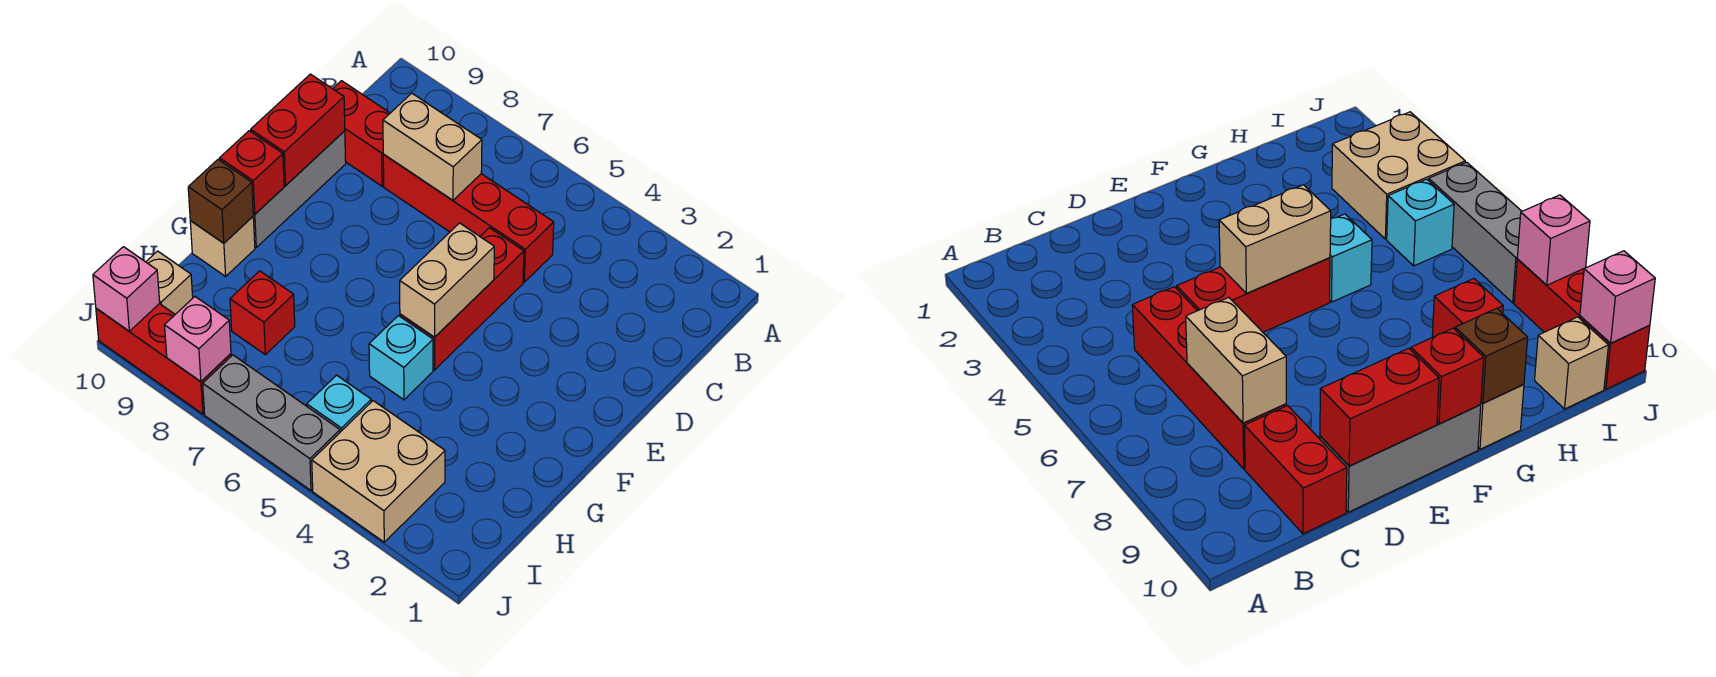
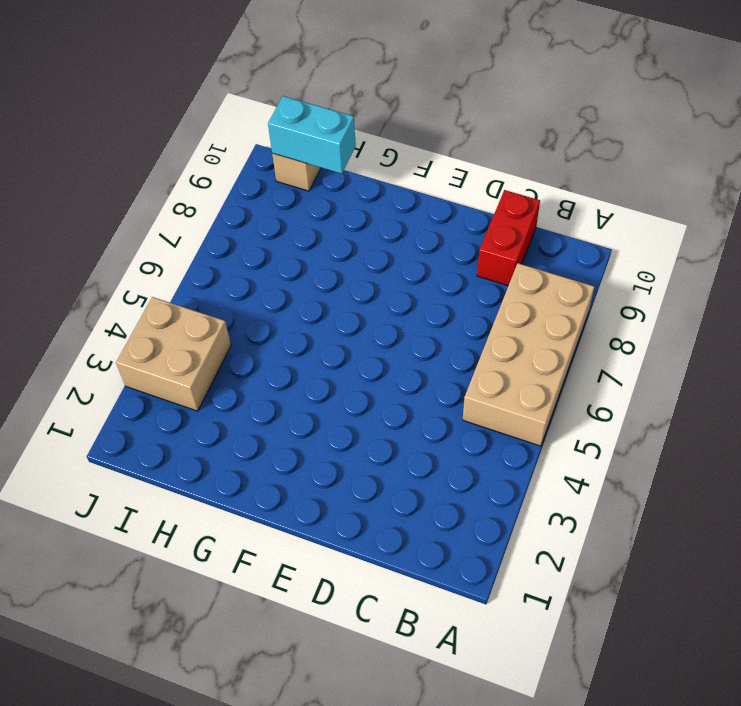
tan brick A5:B8 level 1 -> none
cyan brick H10:I10 level 2 -> none
none -> red brick C5:C8 level 1
none -> red brick D5:F5 level 1
none -> grey brick D10:F10 level 1

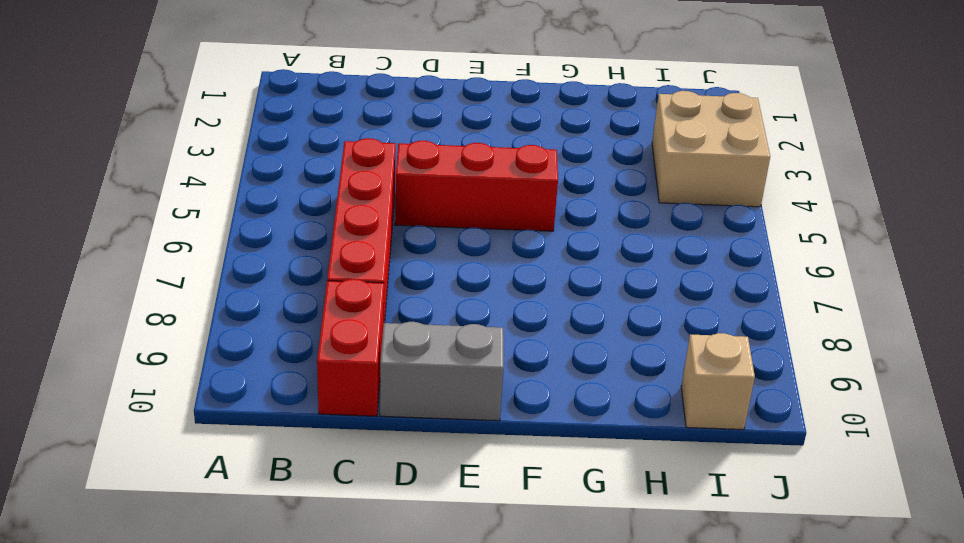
grey brick D10:E10 level 1 -> grey brick D10:F10 level 1
none -> cyan brick G5 level 1
none -> tan brick G10 level 1
none -> red brick H8 level 1

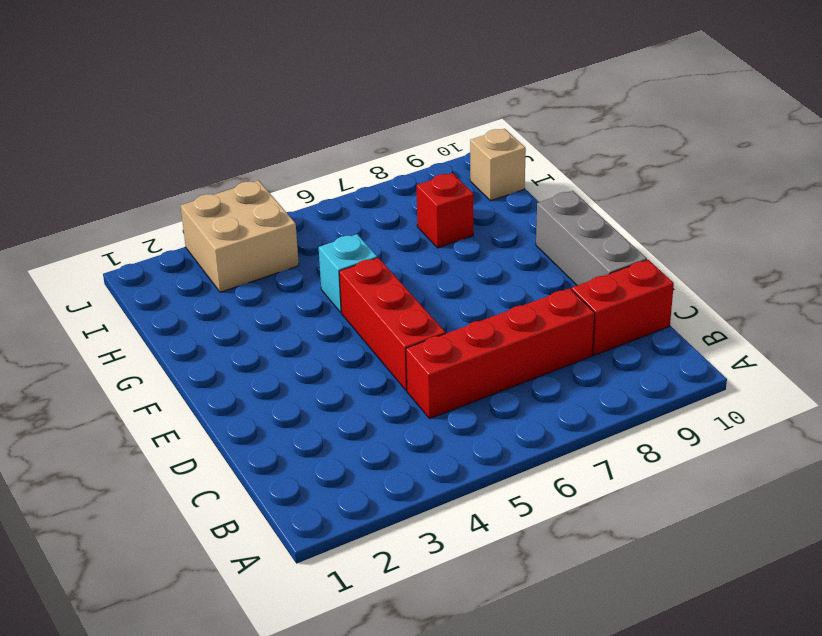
none -> tan brick G10 level 1
none -> cyan brick I5 level 1
none -> grey brick J5:J7 level 1

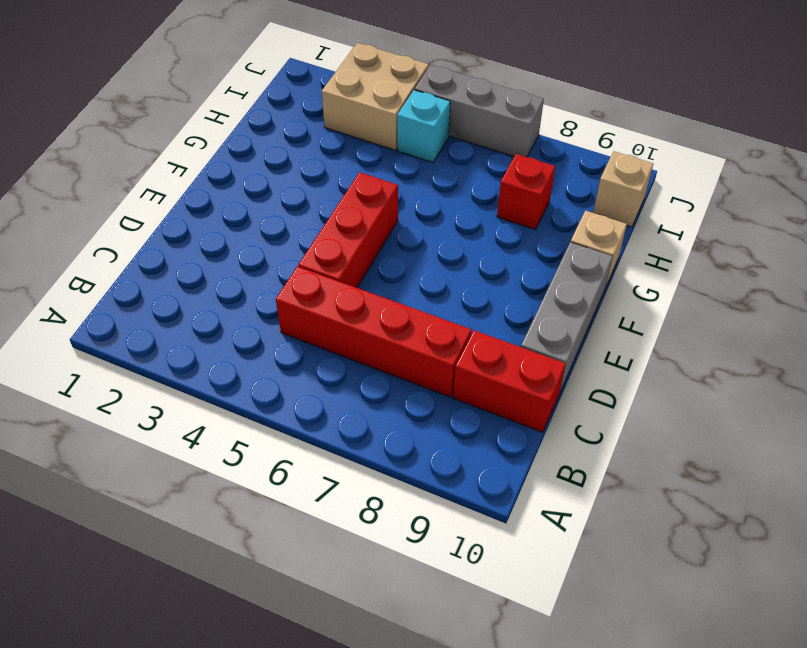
none -> cyan brick G5 level 1
none -> red brick J8:J10 level 1
none -> tan brick C7:C8 level 2

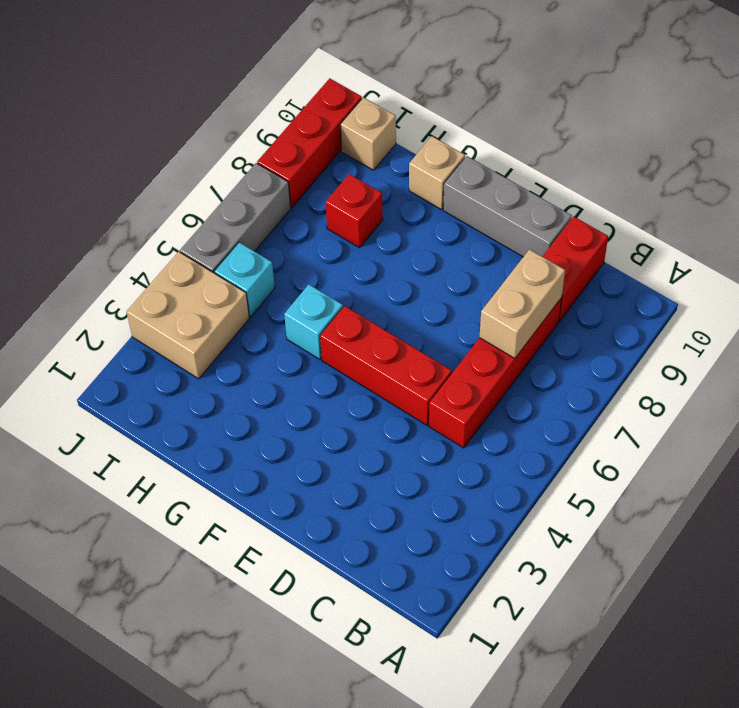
none -> red brick D10:E10 level 2
none -> tan brick E5:F5 level 2
none -> red brick F10 level 2

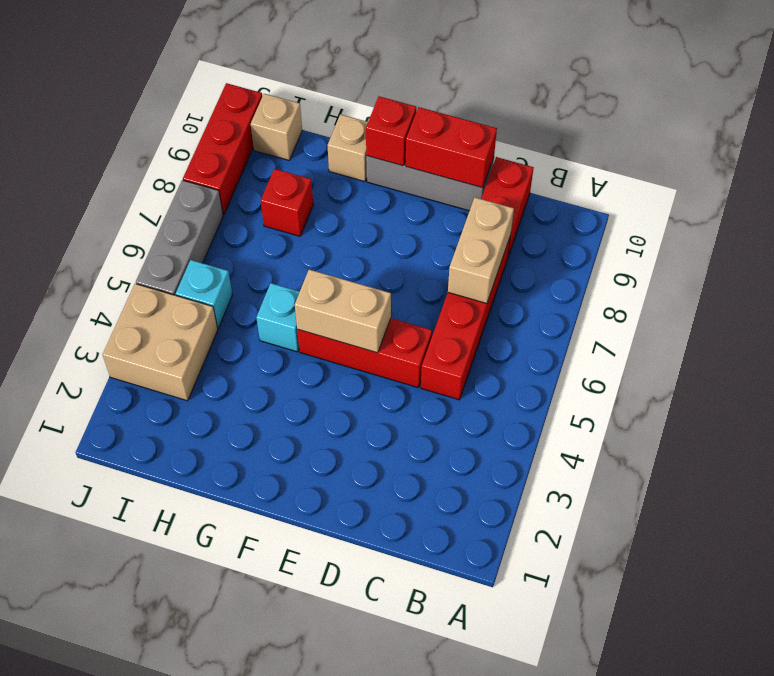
none -> brown brick G10 level 2
none -> pink brick J8 level 2
none -> pink brick J10 level 2

